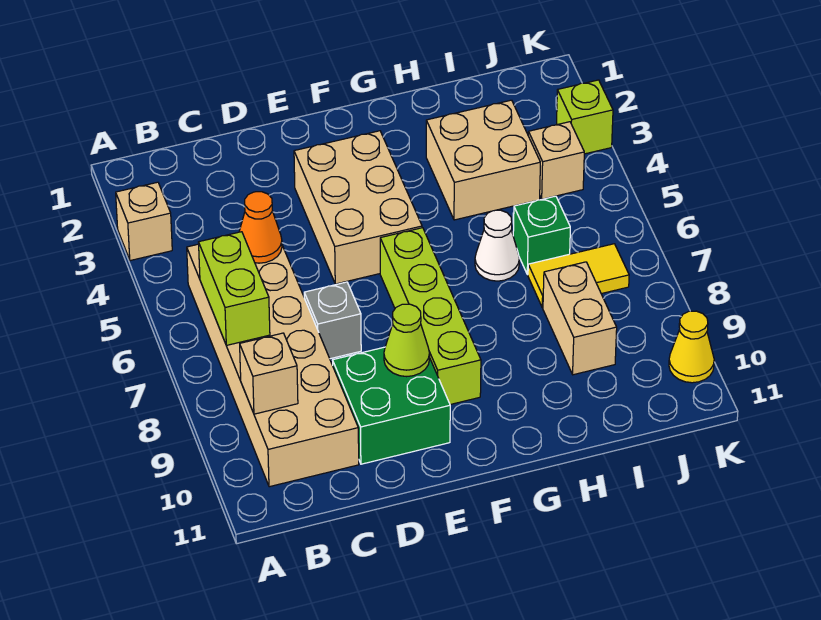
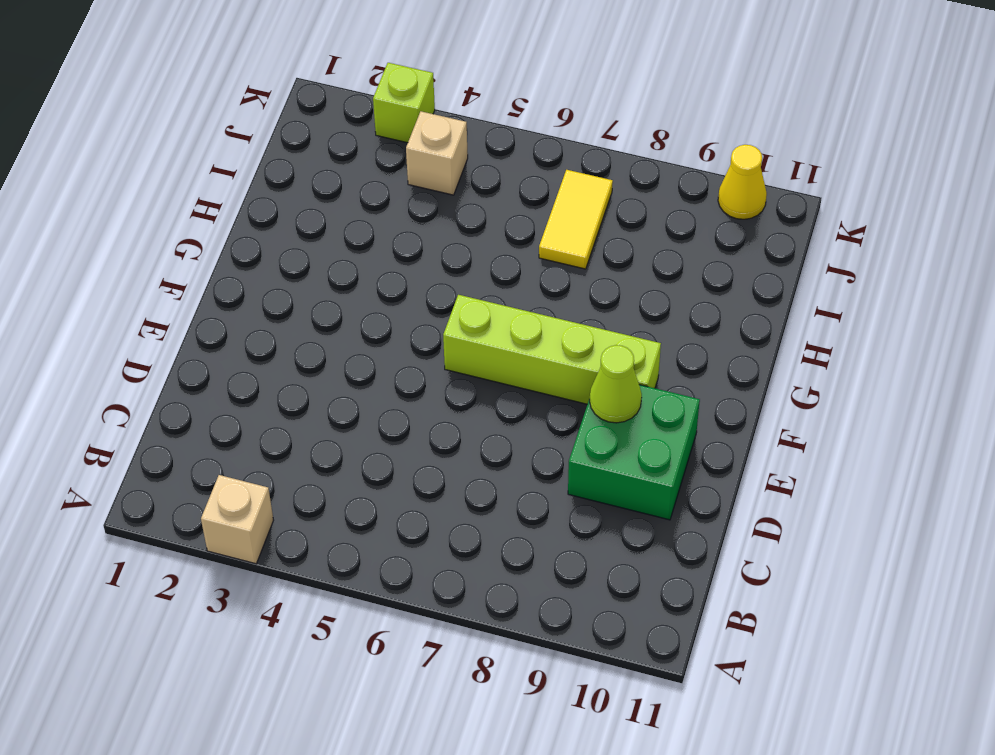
none -> tan brick B5:C10 level 1
none -> grey brick D7 level 1
none -> tan brick E3:F5 level 1

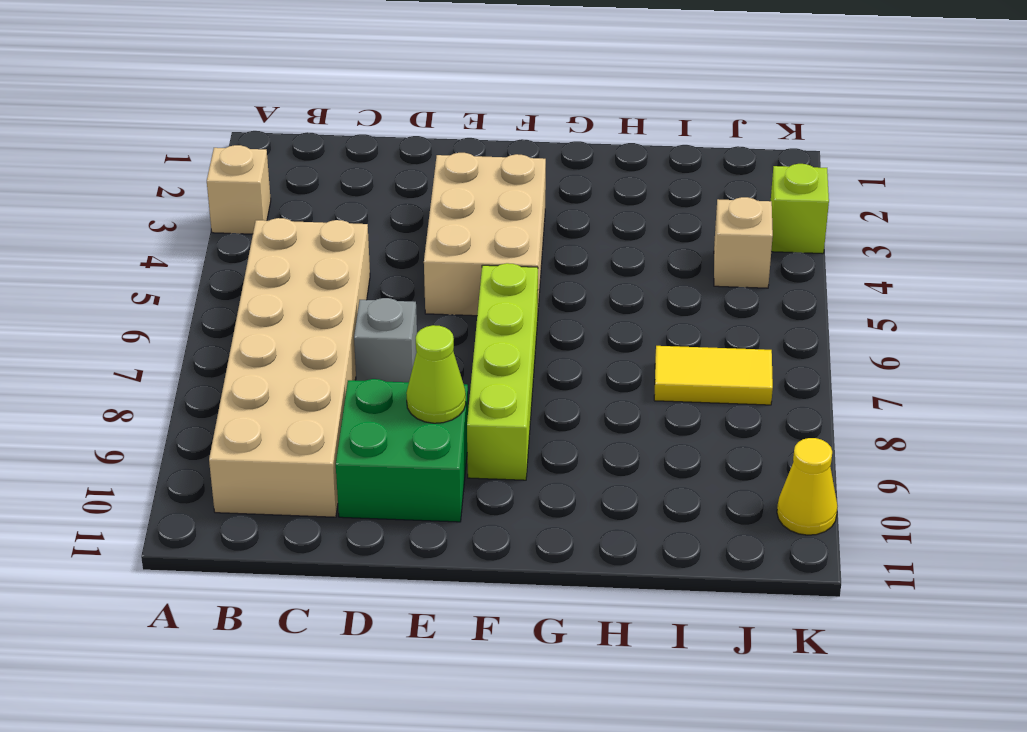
none -> tan brick H3:I4 level 1
none -> white cone H6 level 1
none -> green brick I6 level 1

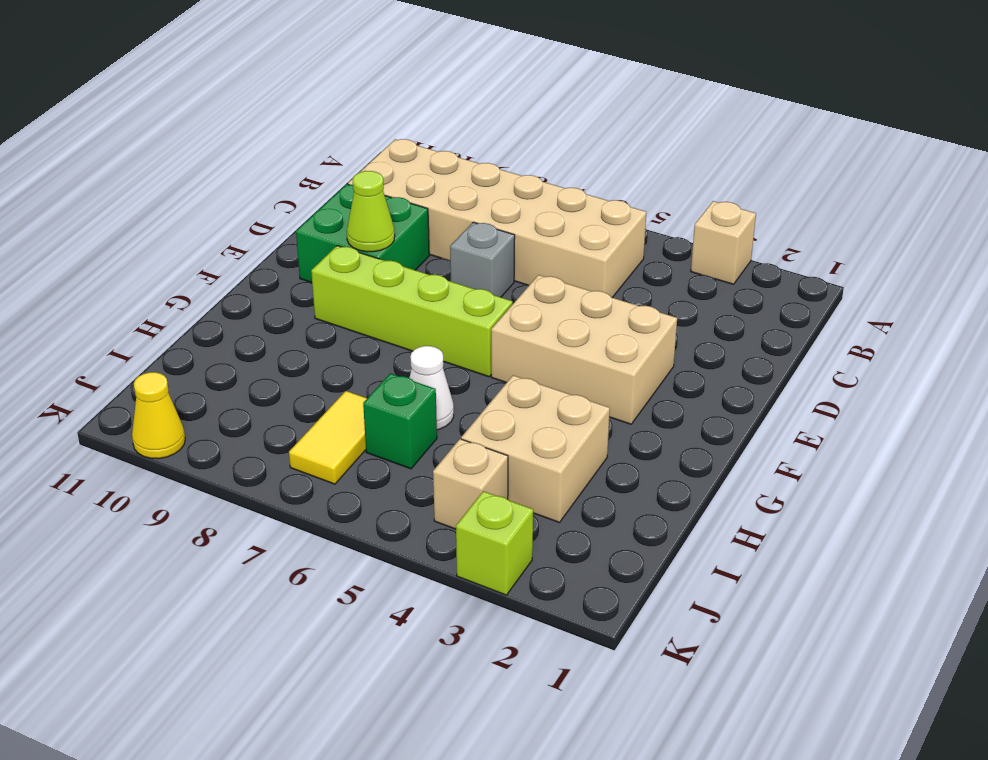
none -> tan brick I8:I9 level 1
none -> lime brick B6:B7 level 2
none -> tan brick B9 level 2

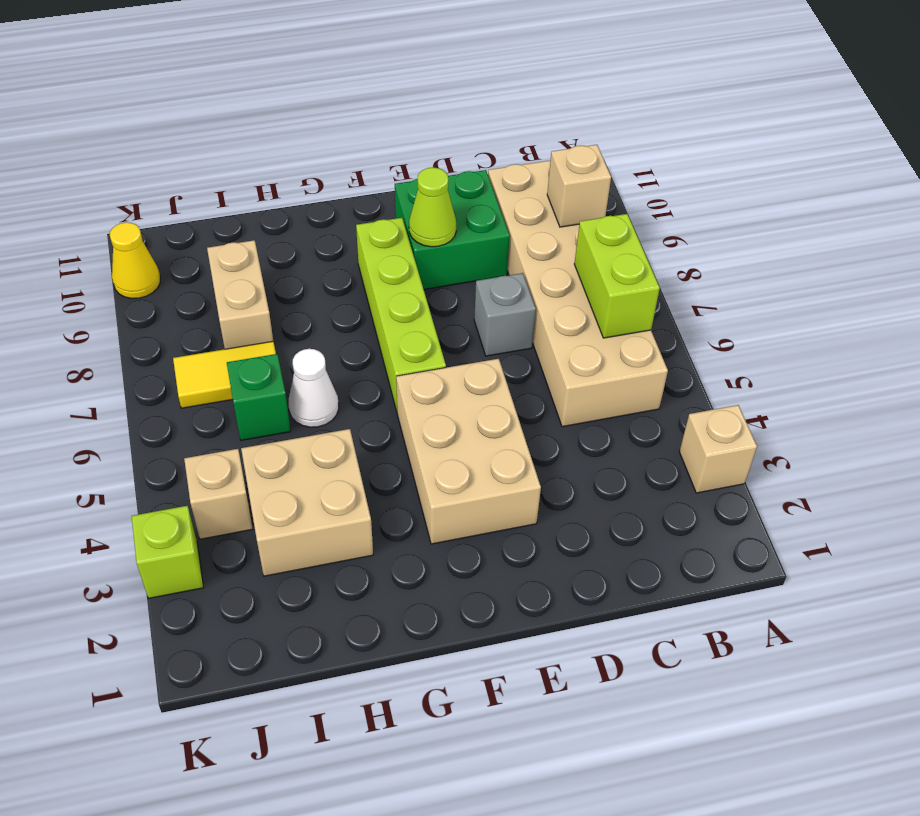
none -> orange cone C5 level 2

